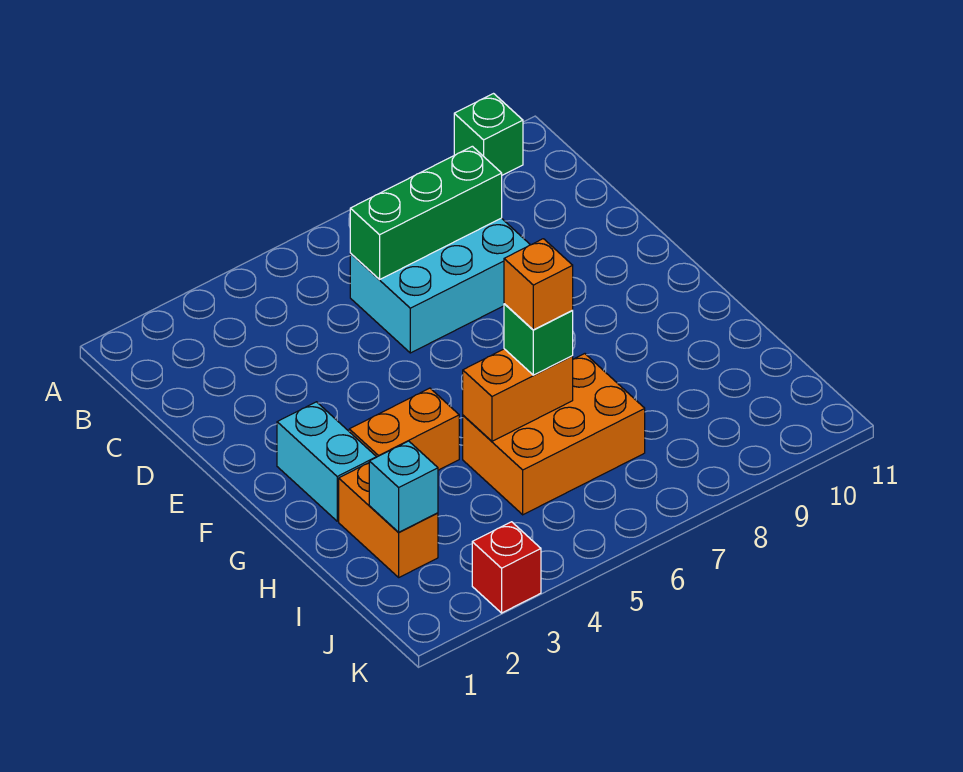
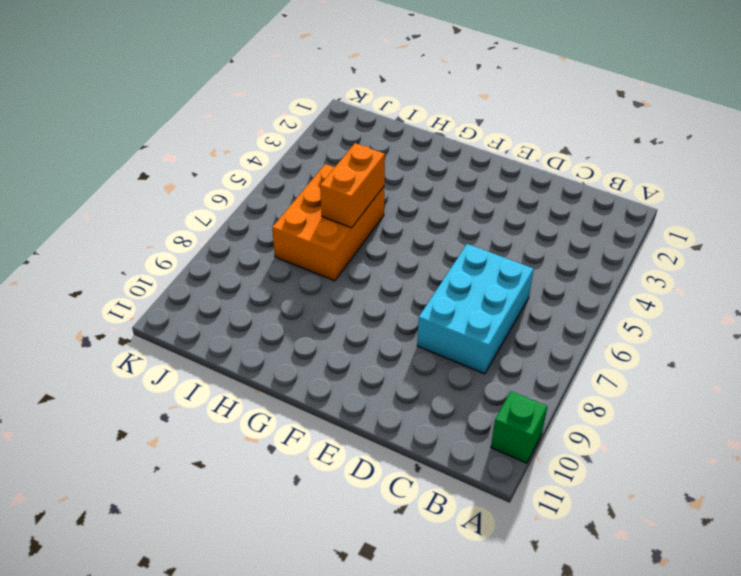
none -> cyan brick F2:G2 level 1
none -> orange brick G3:G4 level 1
none -> orange brick H2:I2 level 1

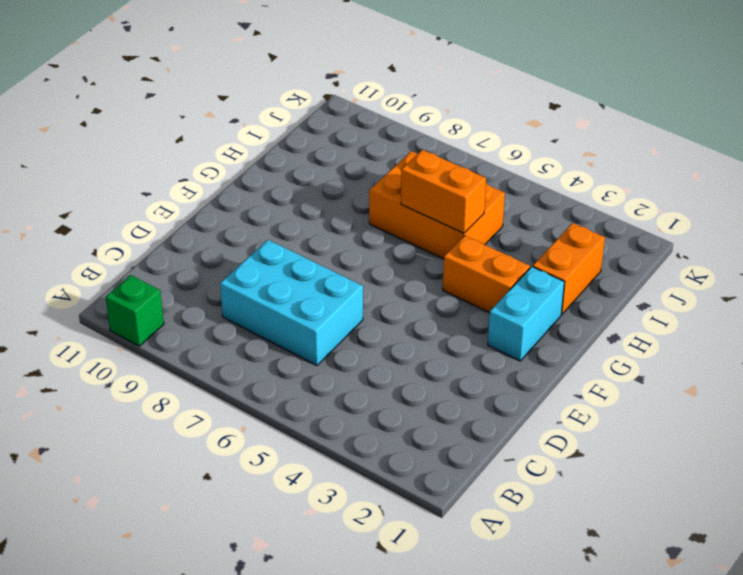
none -> red brick K3 level 1
none -> green brick C6:C8 level 2
none -> cyan brick I2 level 2

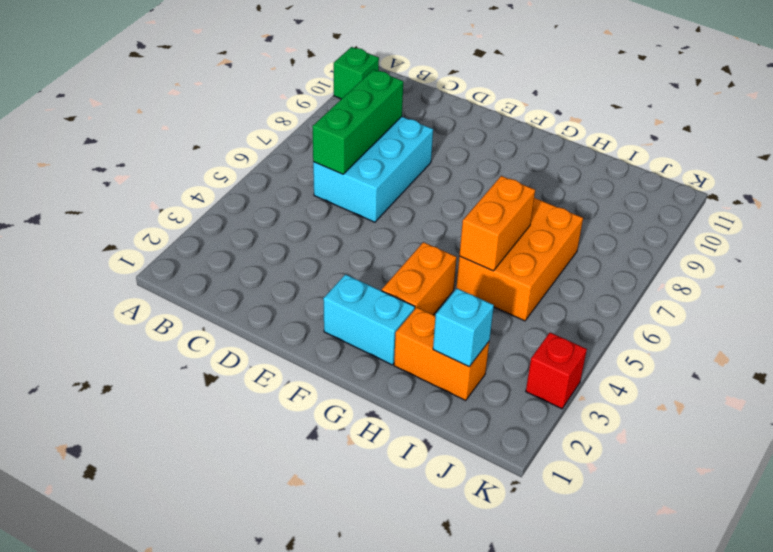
none -> green brick H6 level 3
none -> orange brick H6 level 4

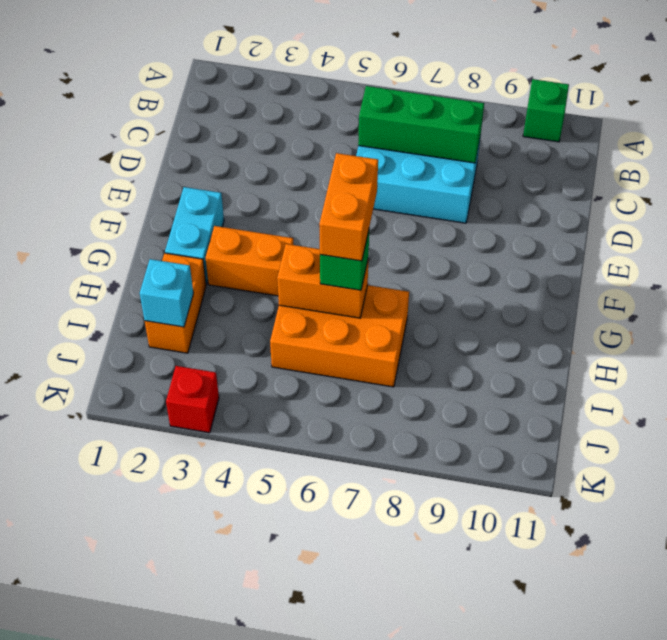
orange brick G6:H6 level 4 -> orange brick H6 level 4

